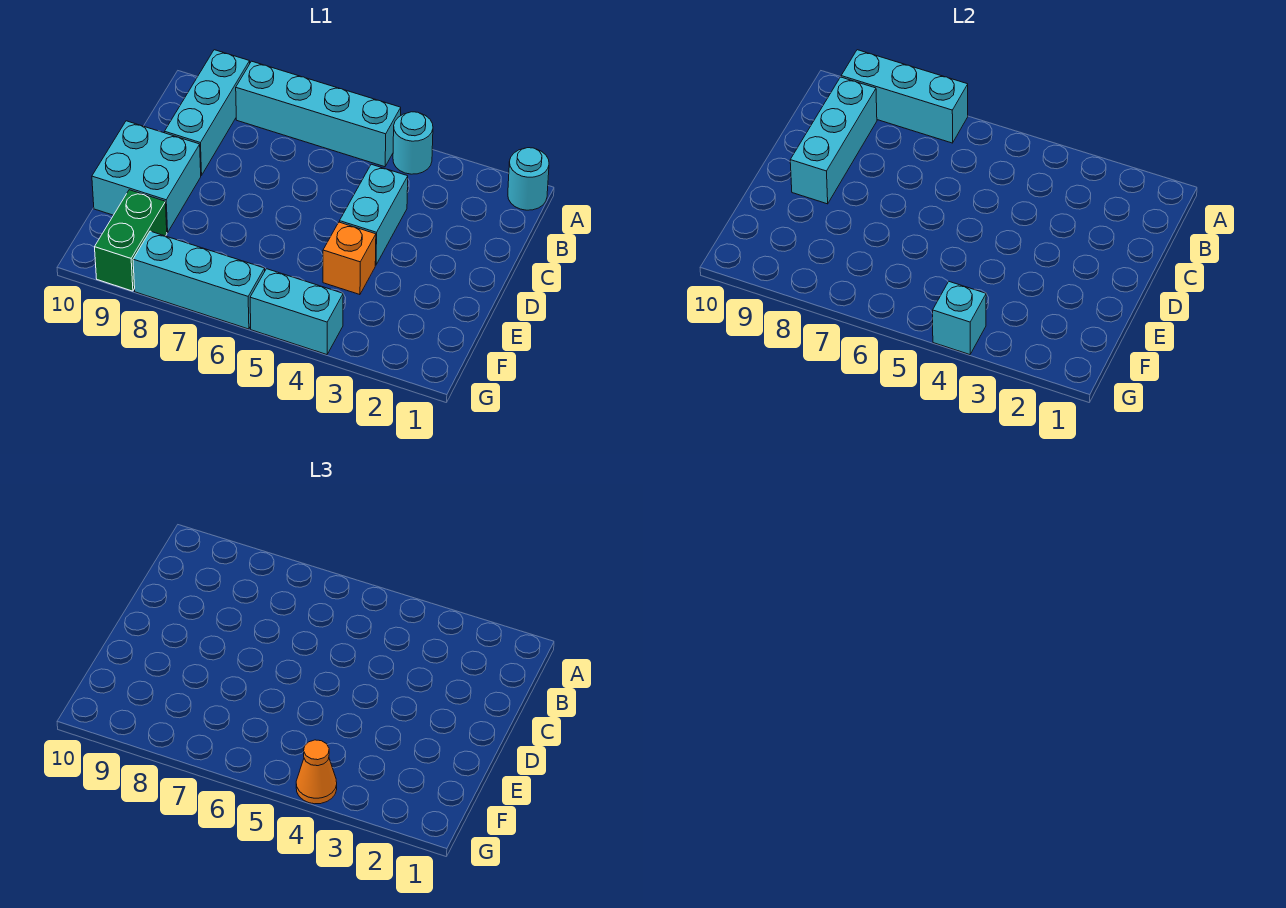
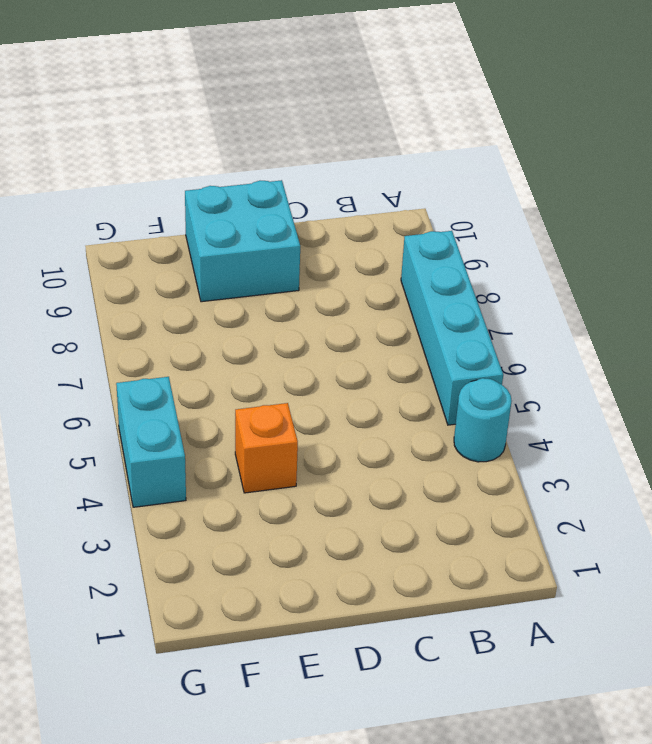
none -> cyan round brick A1 level 1
none -> cyan brick A9:C9 level 1
none -> cyan brick C4:D4 level 1

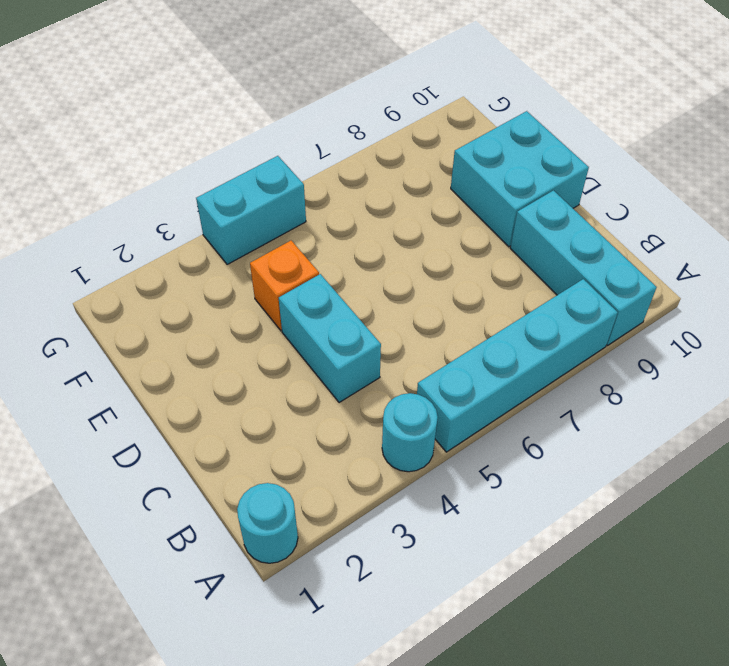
none -> green brick F9:G9 level 1
none -> cyan brick G6:G8 level 1
none -> cyan brick A7:A9 level 2

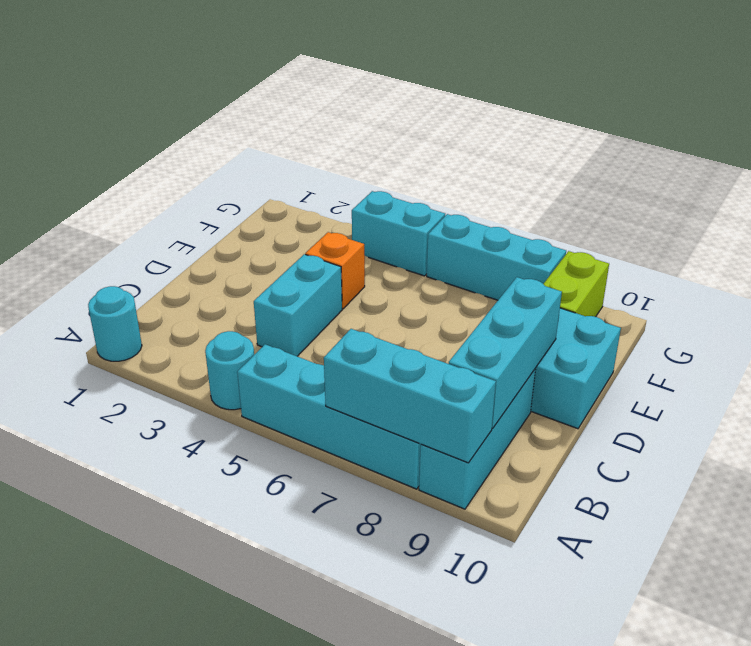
lime brick F9:G9 level 1 -> green brick F9:G9 level 1
none -> cyan brick G4 level 2
none -> orange cone G4 level 3

